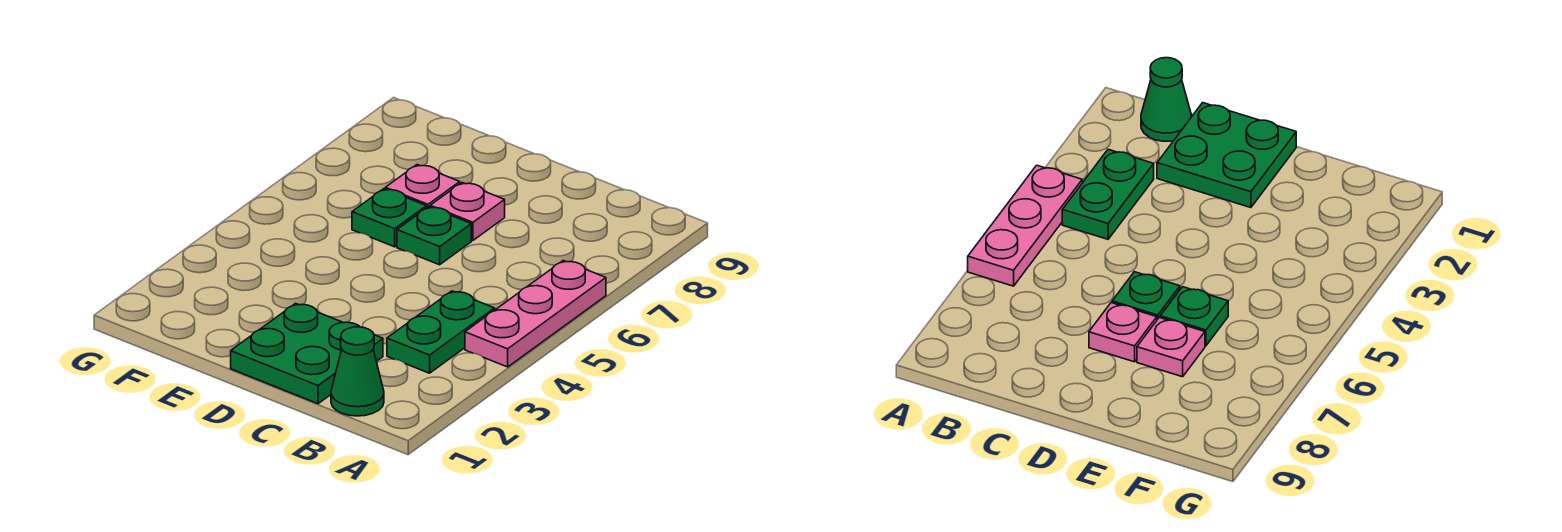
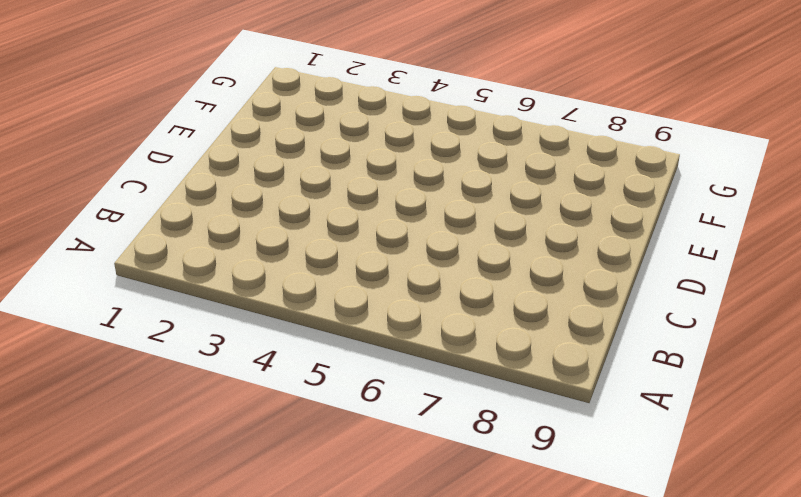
none -> pink plate A4:A6 level 1
none -> green cone B1 level 1

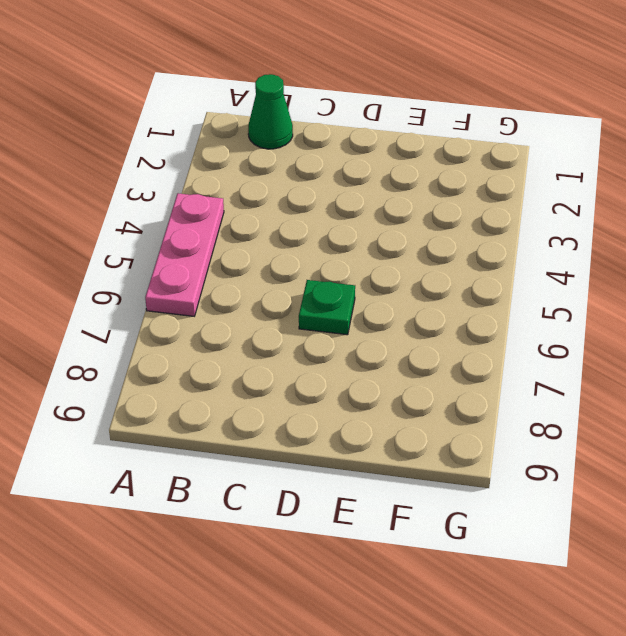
none -> green plate B3:B4 level 1
none -> green plate C1:D2 level 1

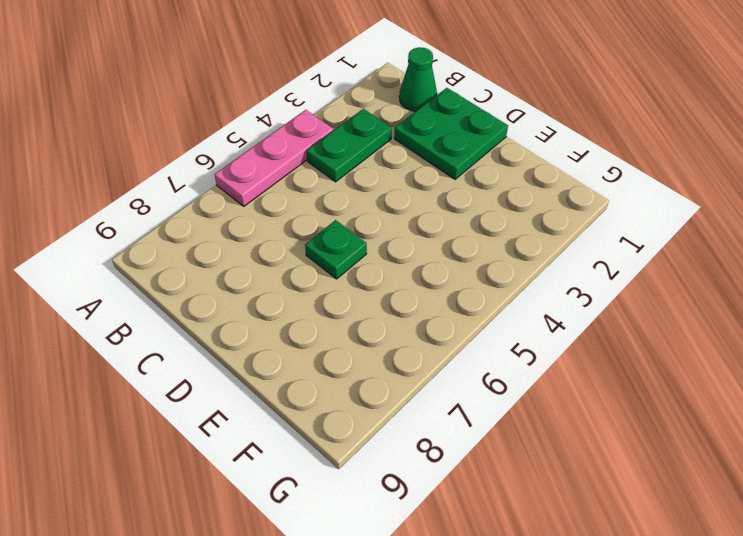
none -> pink plate D7 level 1
none -> green plate E6 level 1

